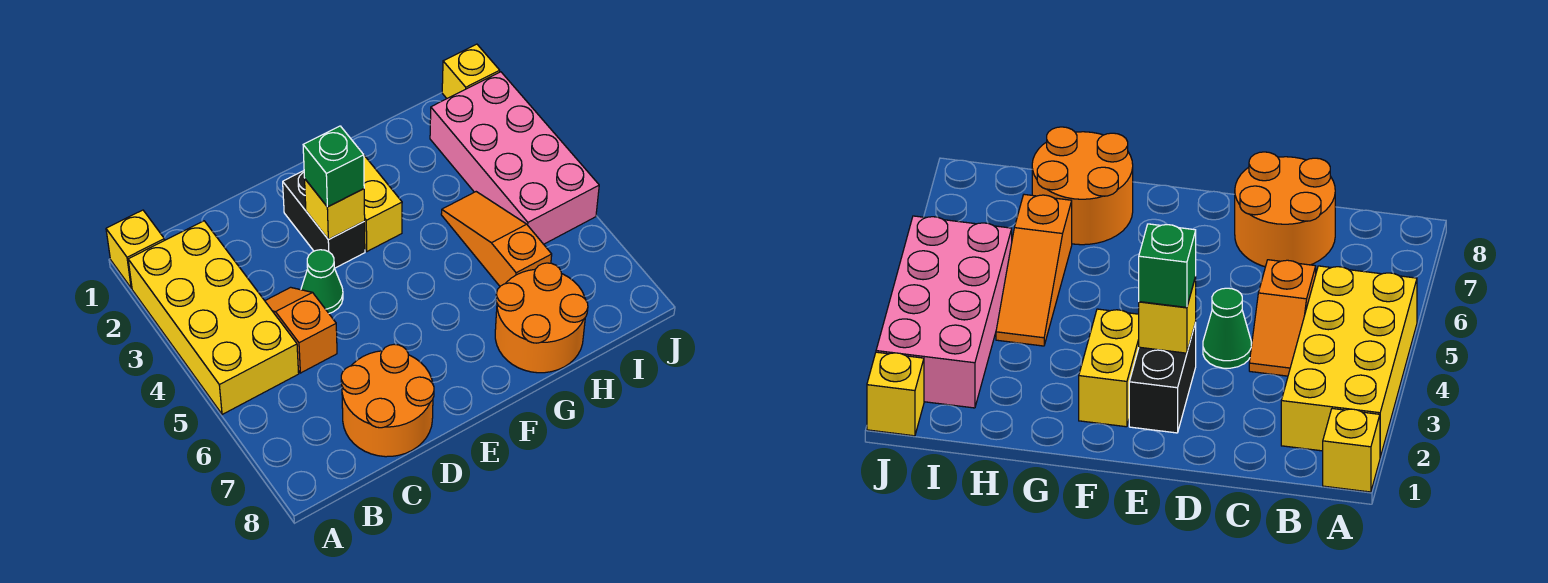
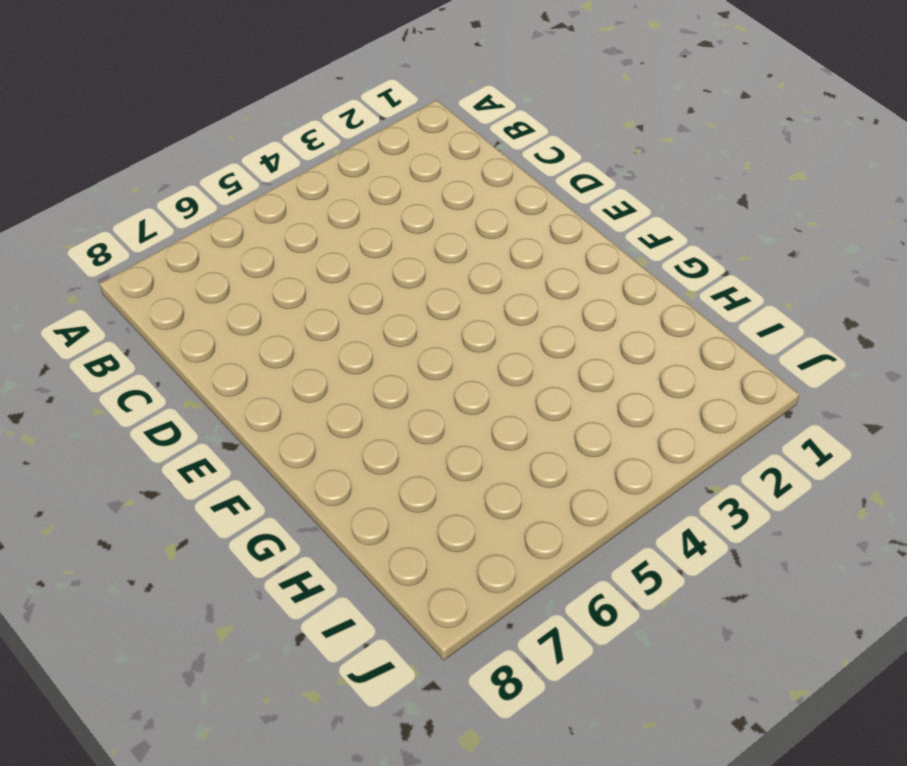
none -> yellow brick A1 level 1
none -> yellow brick A2:B5 level 1
none -> orange slope C4:C5 level 1 top 5

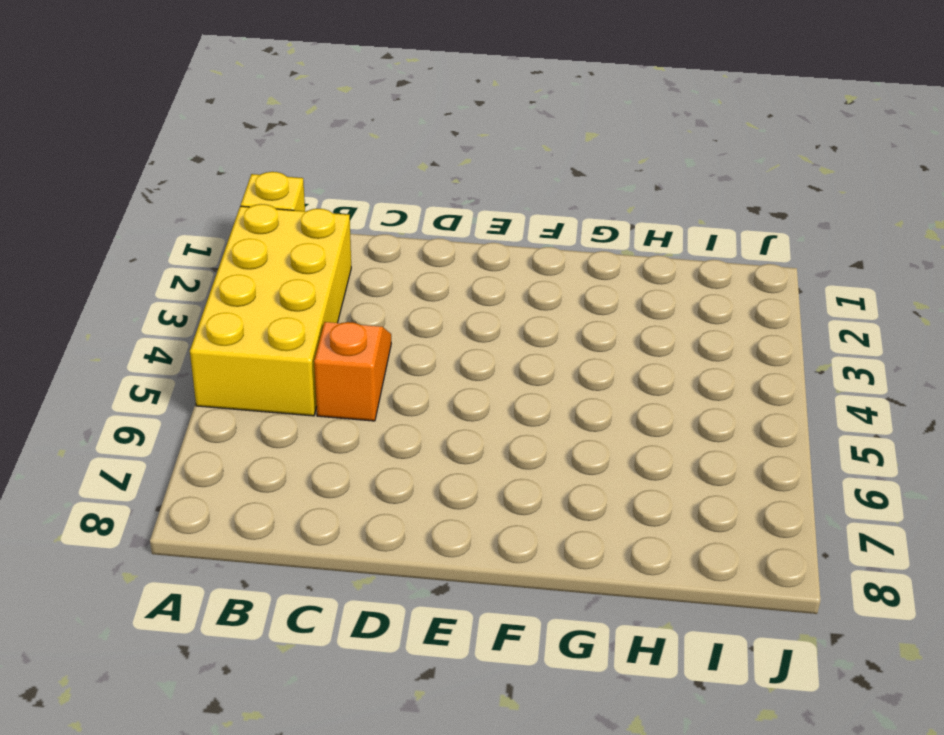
none -> orange round brick C7:D8 level 1
none -> green cone D4 level 1
none -> black brick E2:E3 level 1

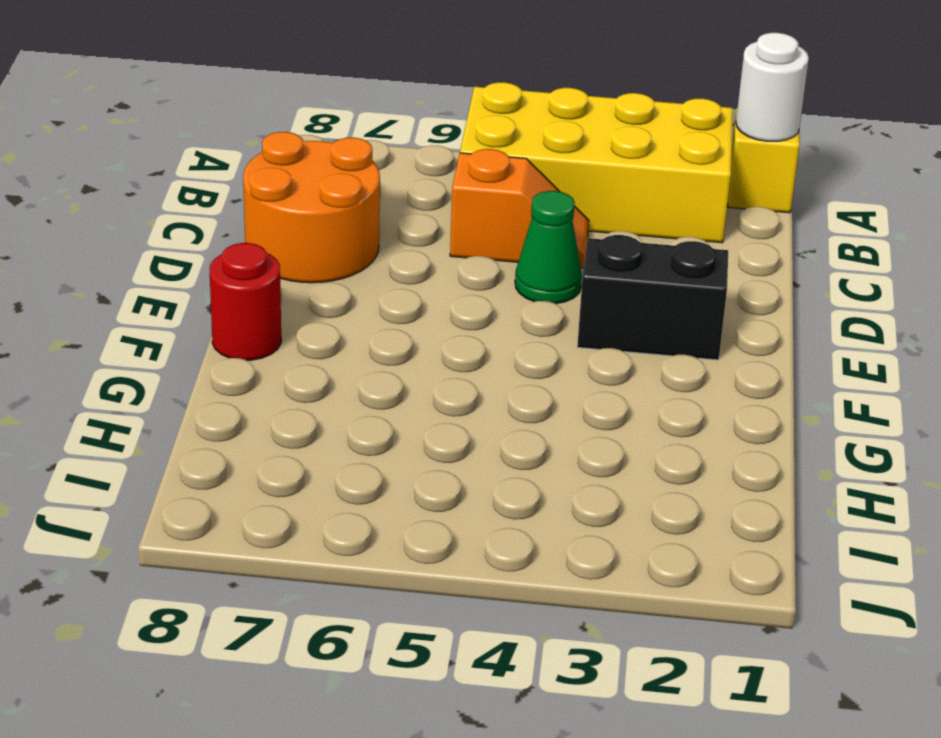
white round brick A1 level 2 -> none
red round brick F8 level 1 -> none
none -> yellow brick F2:F3 level 1
none -> orange round brick G7:H8 level 1
none -> orange slope H4:H6 level 1 top 6

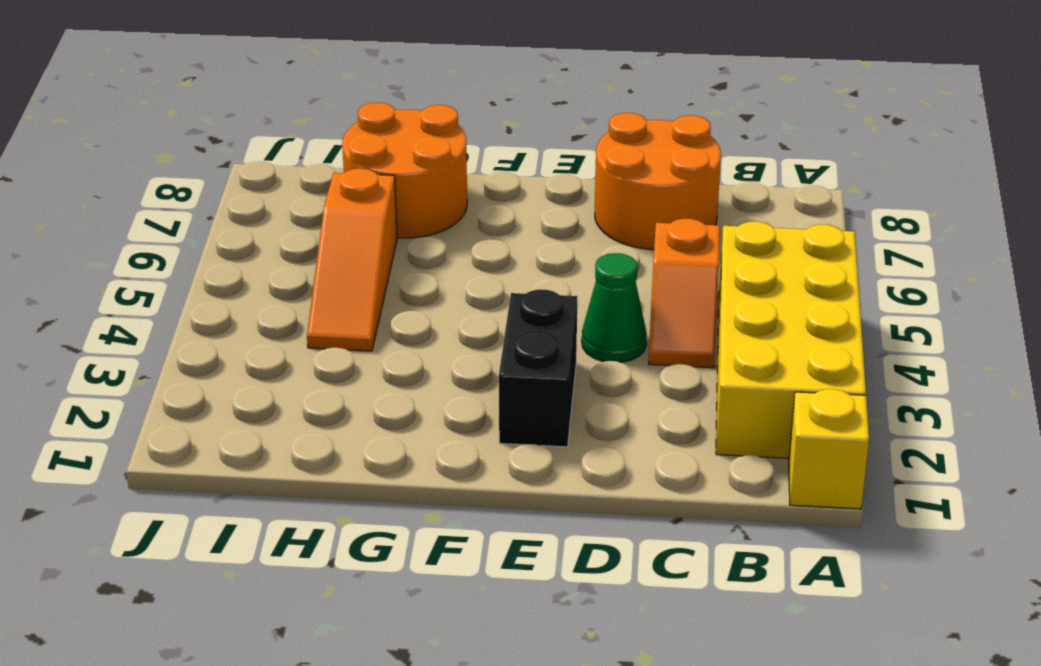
none -> yellow brick F2:F3 level 1
none -> pink brick I2:J5 level 1
none -> yellow brick J1 level 1

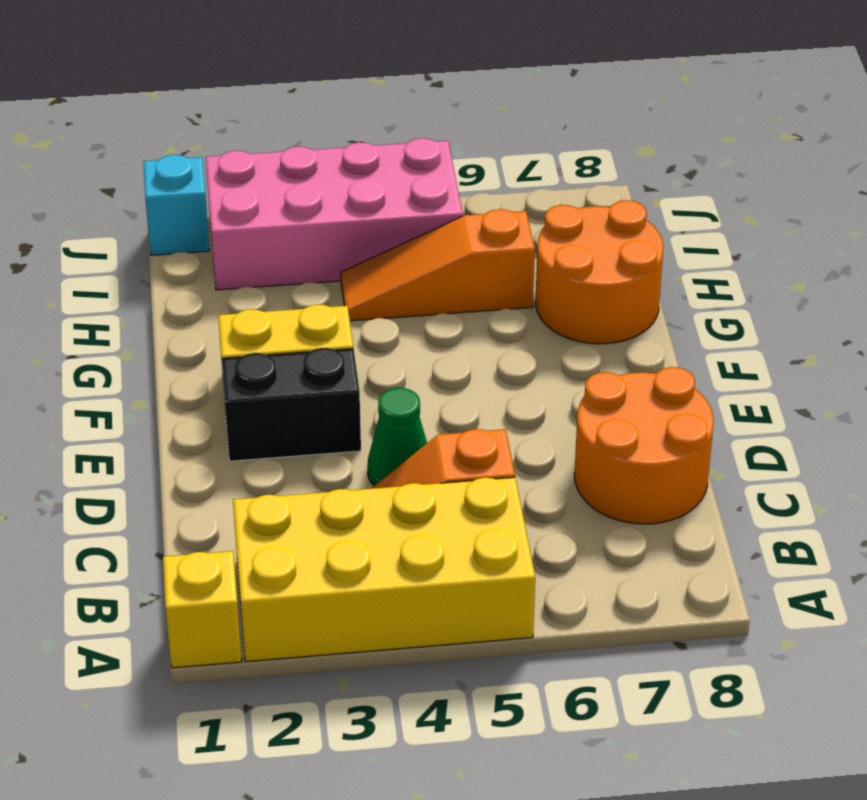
cyan brick J1 level 1 -> yellow brick J1 level 1
none -> yellow brick E3 level 2
none -> green brick E3 level 3

